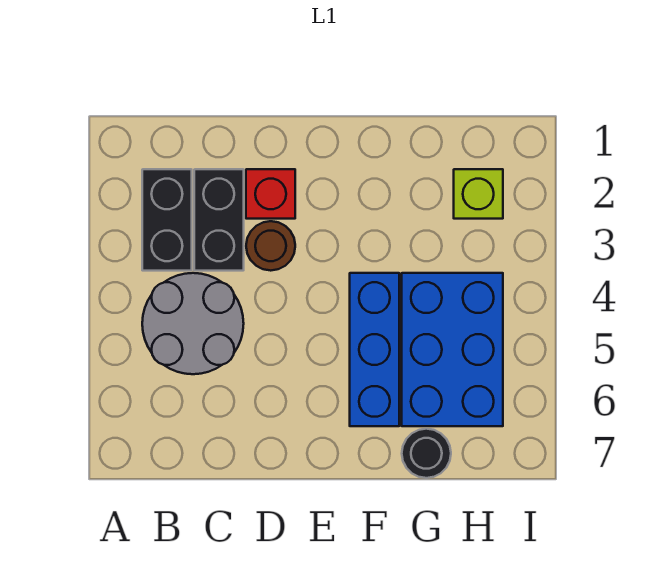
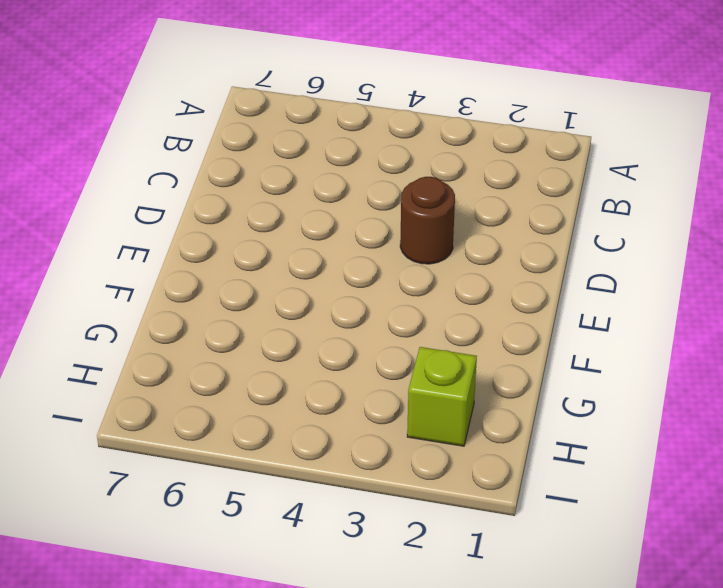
none -> black brick B2:B3 level 1
none -> grey round brick B4:C5 level 1

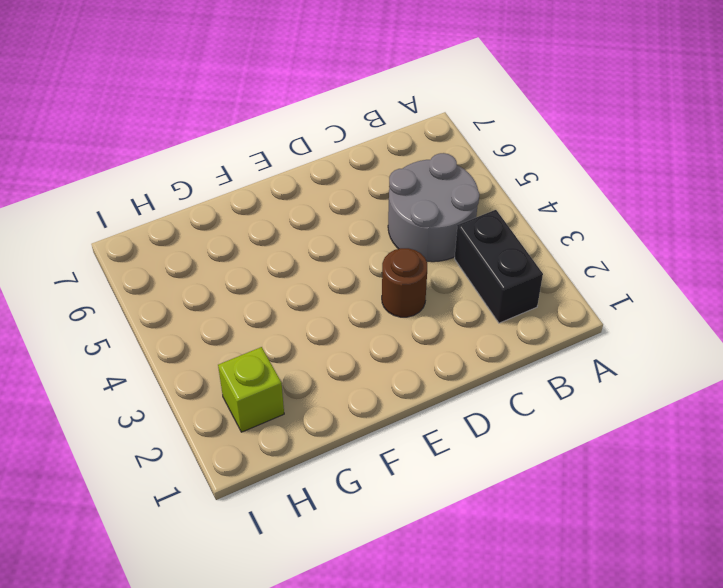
none -> black brick C2:C3 level 1
none -> red brick D2 level 1

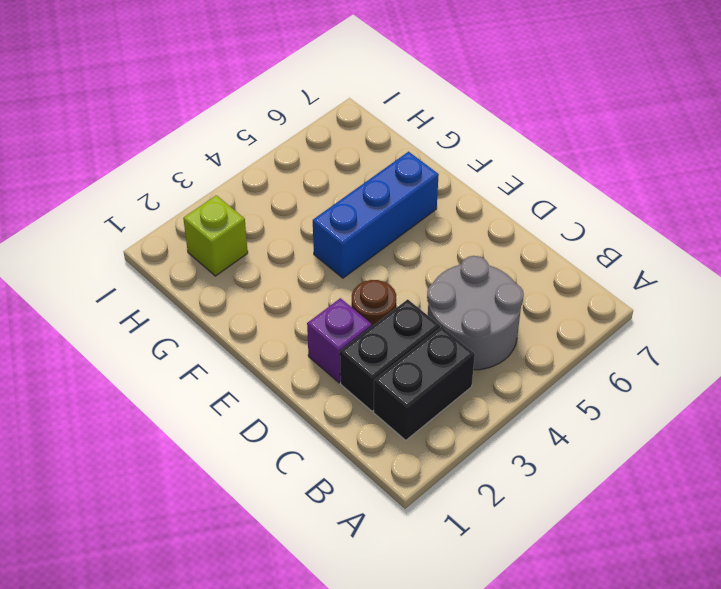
purple brick D2 level 1 -> red brick D2 level 1
none -> blue brick G4:H6 level 1
none -> black round brick G7 level 1

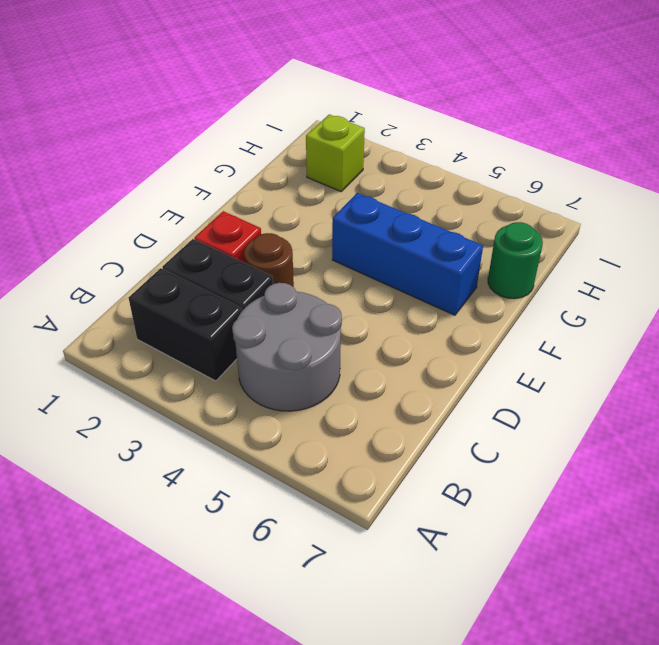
green round brick G7 level 1 -> black round brick G7 level 1
none -> blue brick G4:H6 level 1

